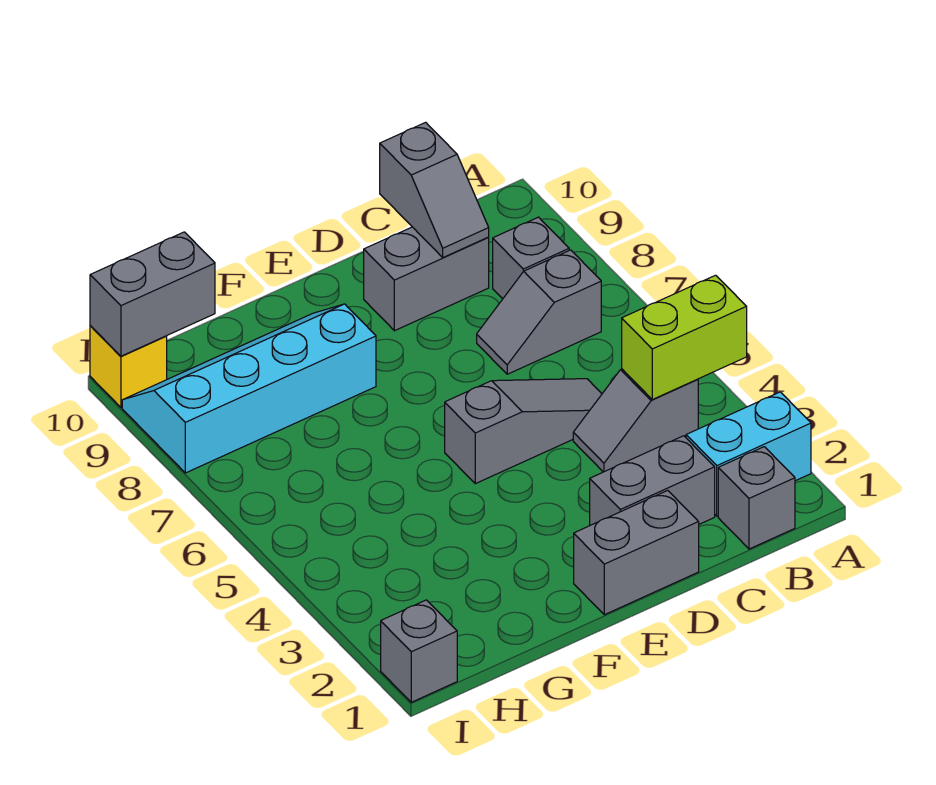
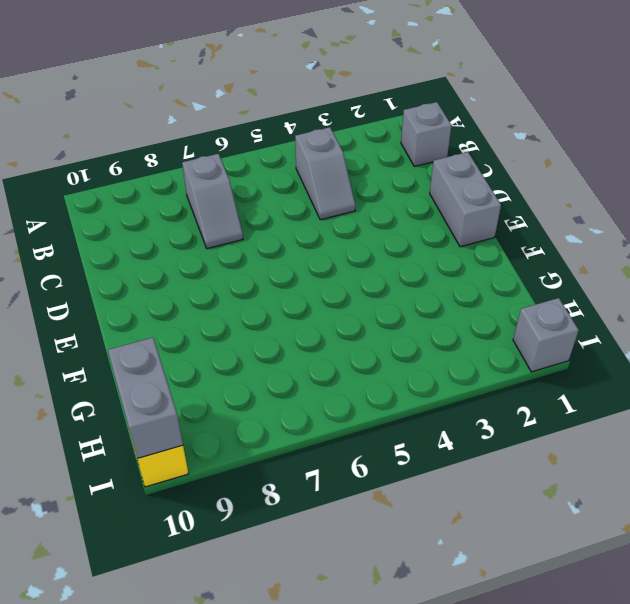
none -> cyan brick A2:B2 level 1
none -> grey brick B8 level 1
none -> grey brick C2:D2 level 1

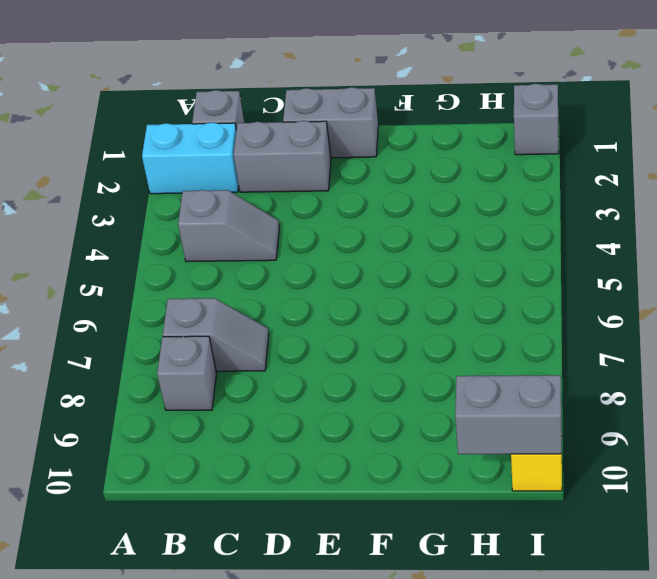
none -> grey slope C5:E5 level 1 top E
none -> grey brick C9:D9 level 1
none -> cyan slope F8:I9 level 1 top 8

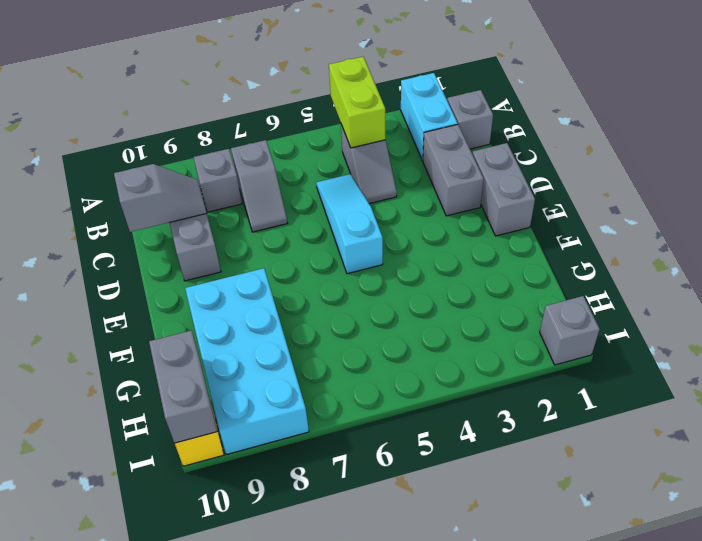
cyan slope C5:E5 level 1 top E -> grey slope C5:E5 level 1 top E
cyan brick F8:I9 level 1 -> cyan slope F8:I9 level 1 top 8

